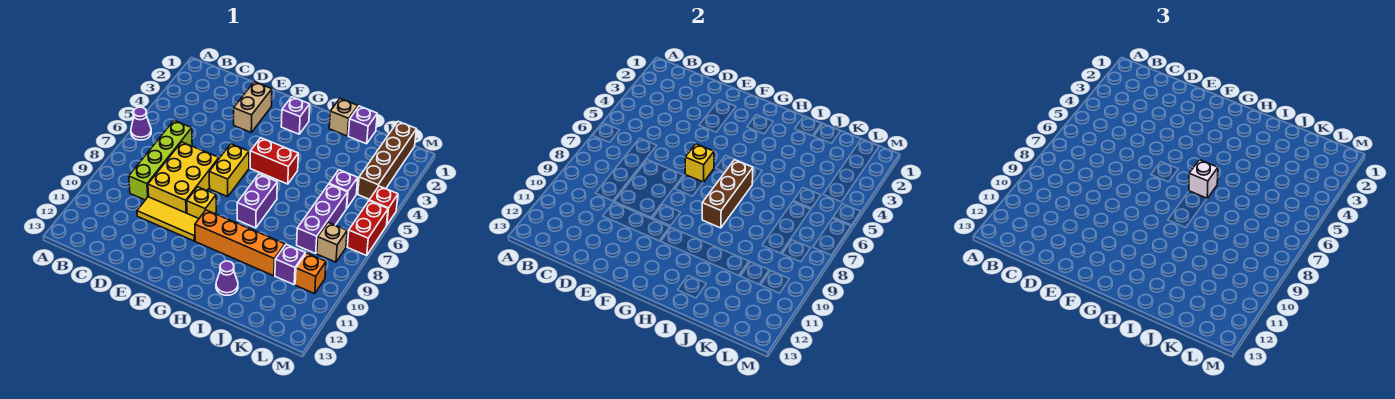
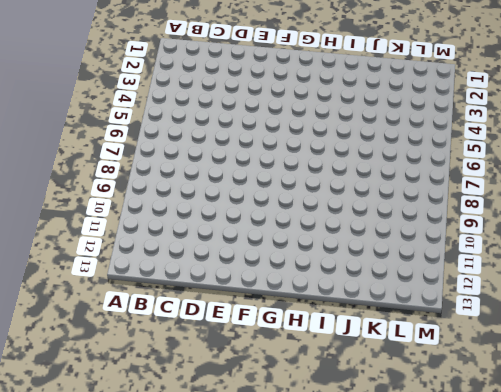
none -> purple cone A6 level 1
none -> lime brick C6:C9 level 1
none -> yellow brick D7:E9 level 1

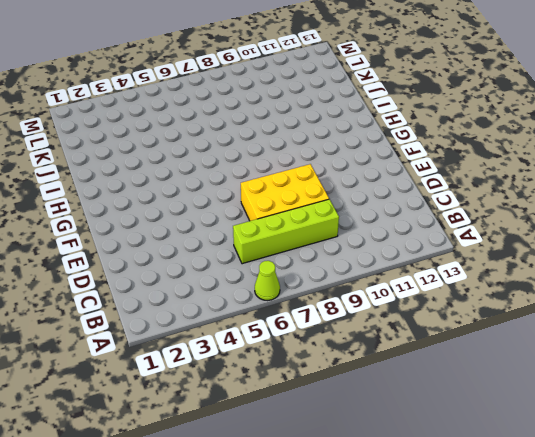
lime cone A6 level 1 -> purple cone A6 level 1
none -> yellow tile D10:F10 level 1
none -> tan brick E2:E3 level 1
none -> yellow brick F6:F7 level 1

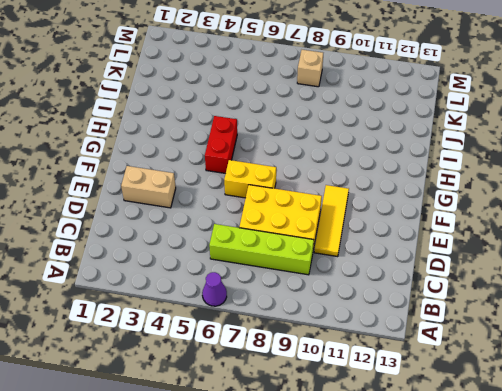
none -> yellow brick F9 level 1
none -> purple brick G2 level 1
none -> orange brick G10:J10 level 1

